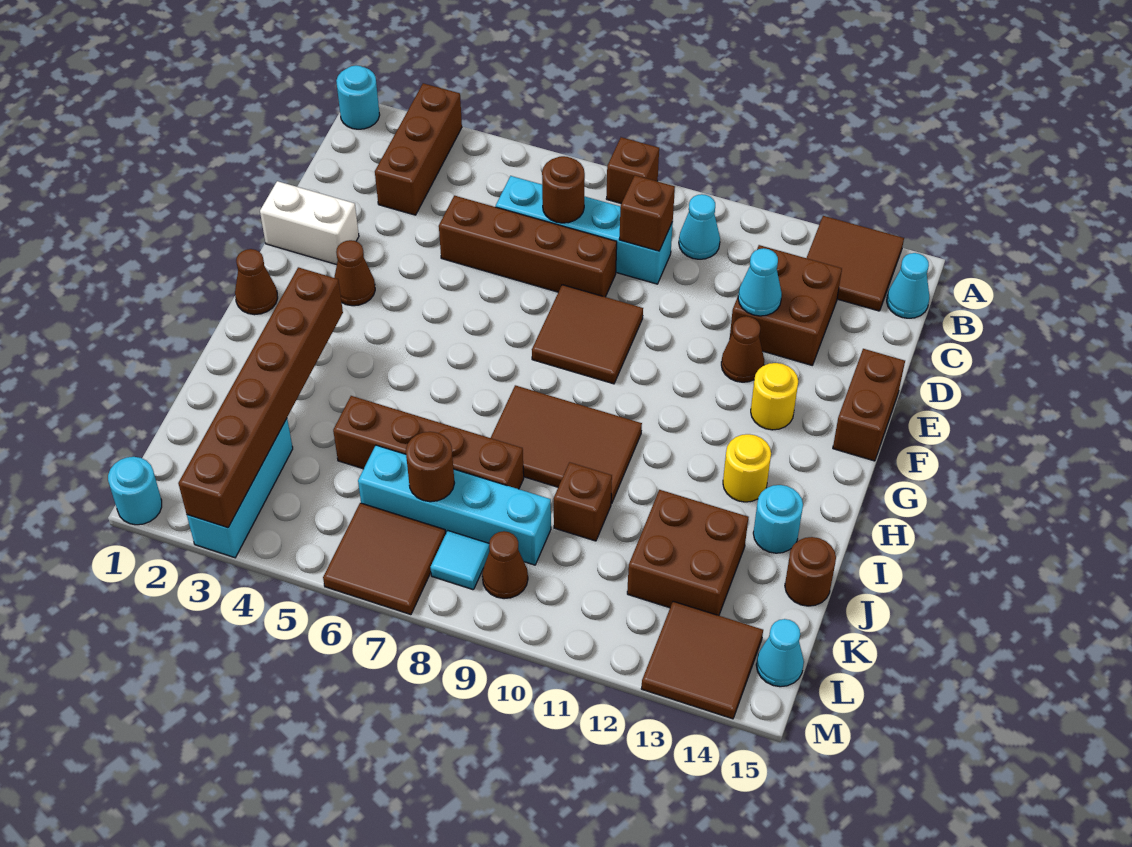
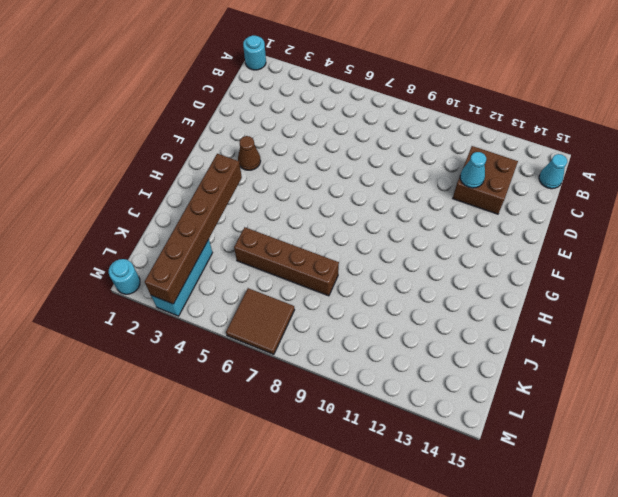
none -> brown brick A3:C3 level 1
none -> brown brick A8 level 1
none -> brown tile A13:B14 level 1
none -> cyan cone B10 level 1

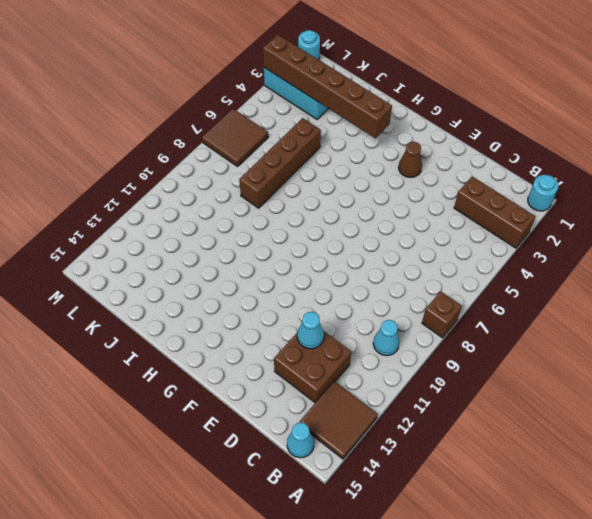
none -> cyan brick C6:C9 level 1
none -> brown brick D5:D8 level 1
none -> white brick E1:E2 level 1
none -> brown tile E8:F9 level 1

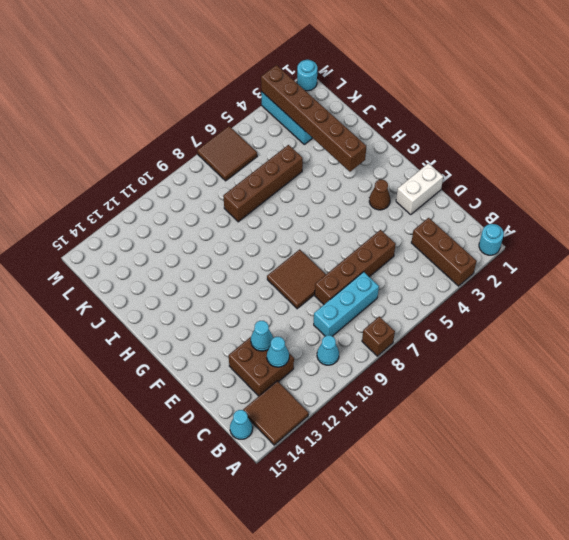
cyan brick C7:C9 level 1 -> cyan brick C6:C9 level 1
cyan cone C12 level 2 -> cyan cone L15 level 1
none -> brown cone E12 level 1
none -> brown brick E15:F15 level 1
none -> yellow round brick F13 level 1
none -> brown cone G1 level 1

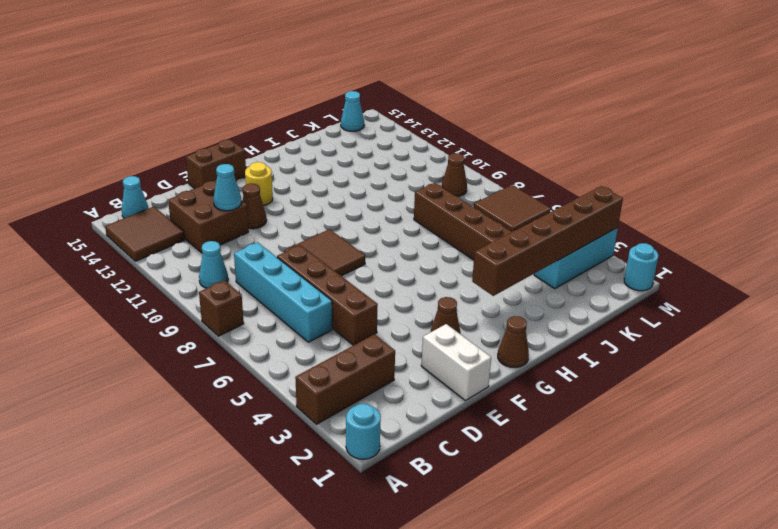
none -> brown tile H8:I10 level 1
none -> yellow round brick H13 level 1
none -> cyan round brick I14 level 1
none -> brown brick J10 level 1

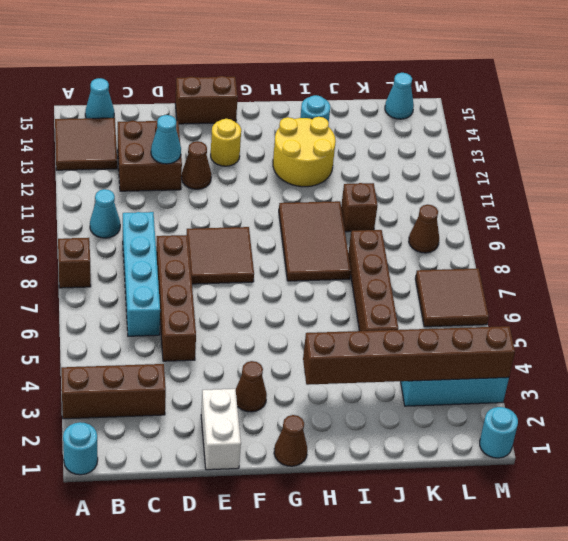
yellow round brick H12:I13 level 1 -> yellow round brick H13 level 1
none -> brown brick J12:K13 level 1
none -> brown round brick J15 level 1
none -> cyan brick K6:K9 level 1
none -> cyan tile L8 level 1

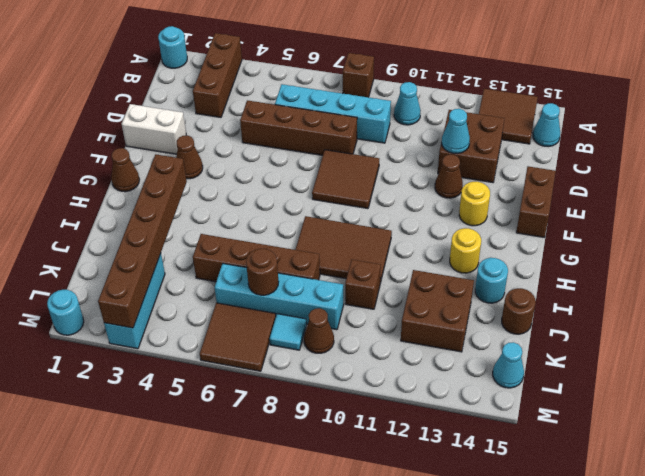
none -> brown tile L13:M14 level 1
none -> brown round brick C7 level 2
none -> brown brick C9 level 2

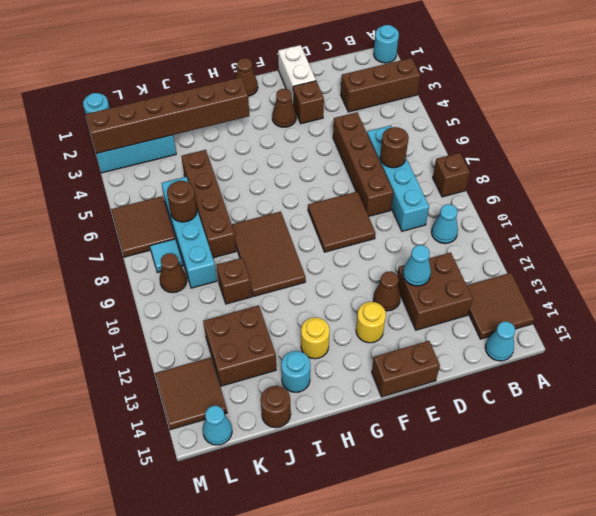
brown brick E3 level 1 -> brown brick C9 level 2

